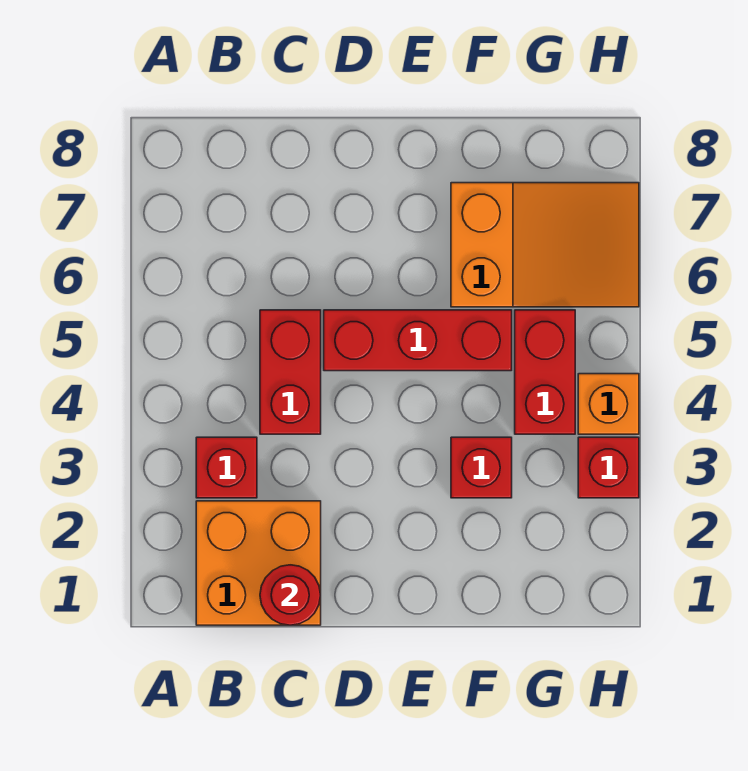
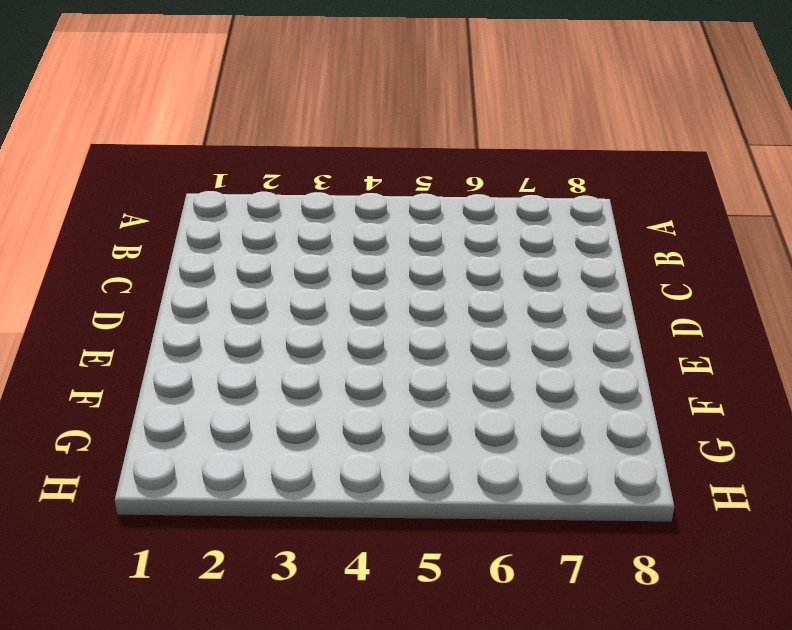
none -> orange brick B1:C2 level 1
none -> red brick B3 level 1

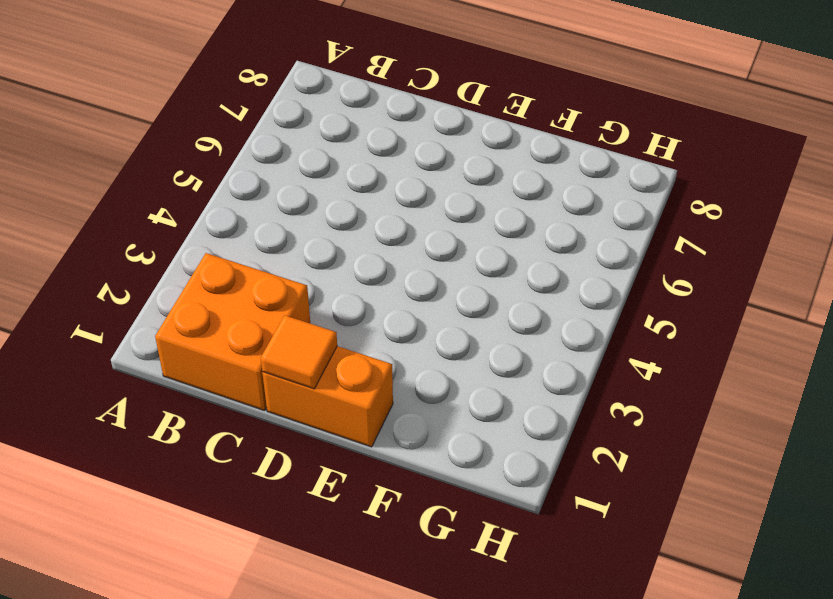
orange brick D1:E1 level 1 -> none
orange tile D1 level 2 -> none
none -> red brick B3 level 1
none -> red brick C4:C5 level 1

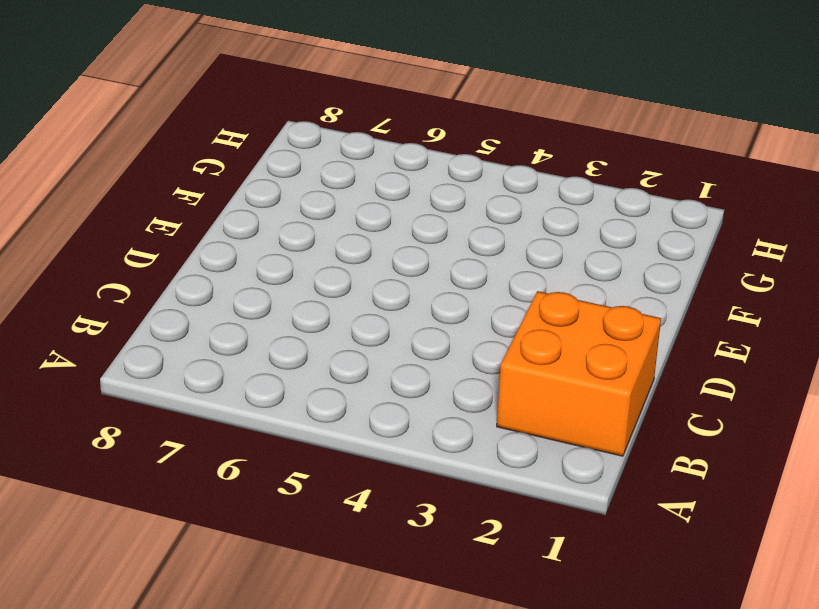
none -> red brick B3 level 1
none -> red brick C4:C5 level 1

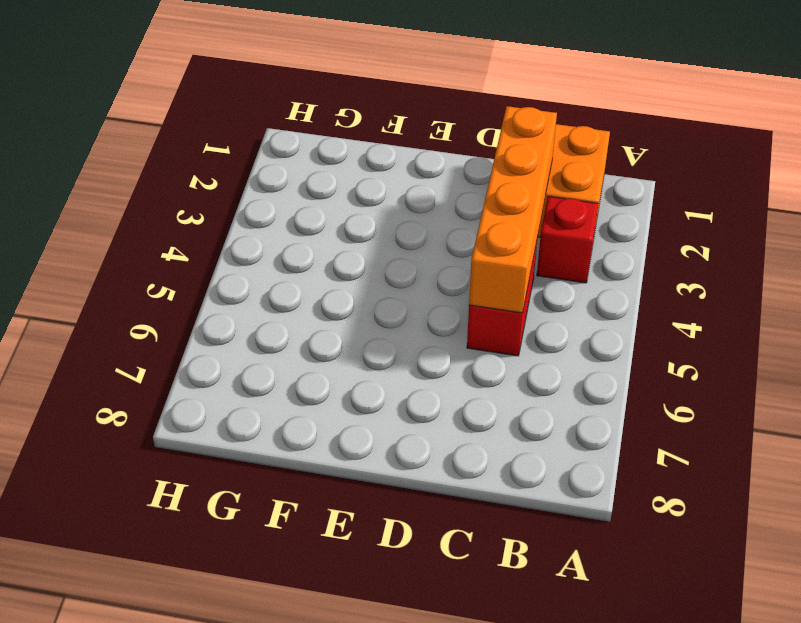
orange brick C2:C5 level 2 -> none
none -> red brick D5:F5 level 1
none -> red brick F3 level 1

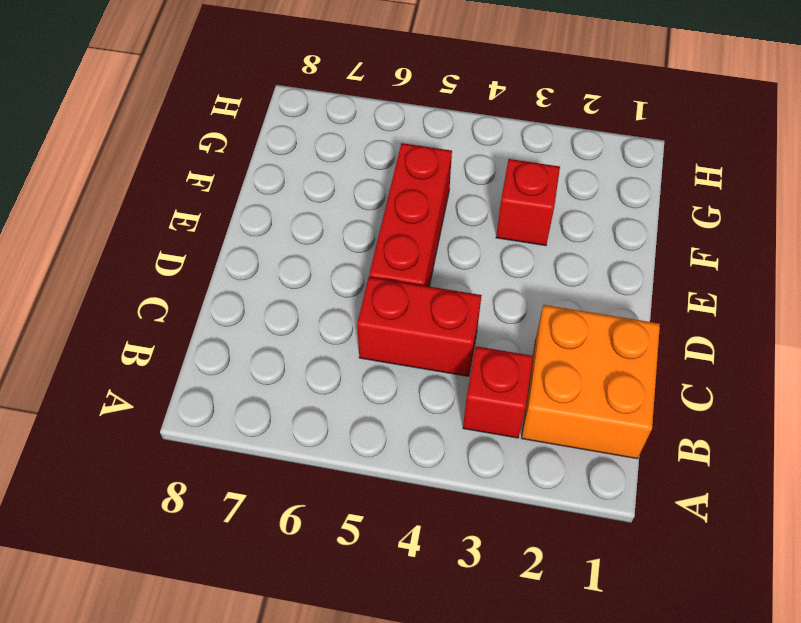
none -> orange slope F6:H7 level 1 top F
none -> red brick G4:G5 level 1

